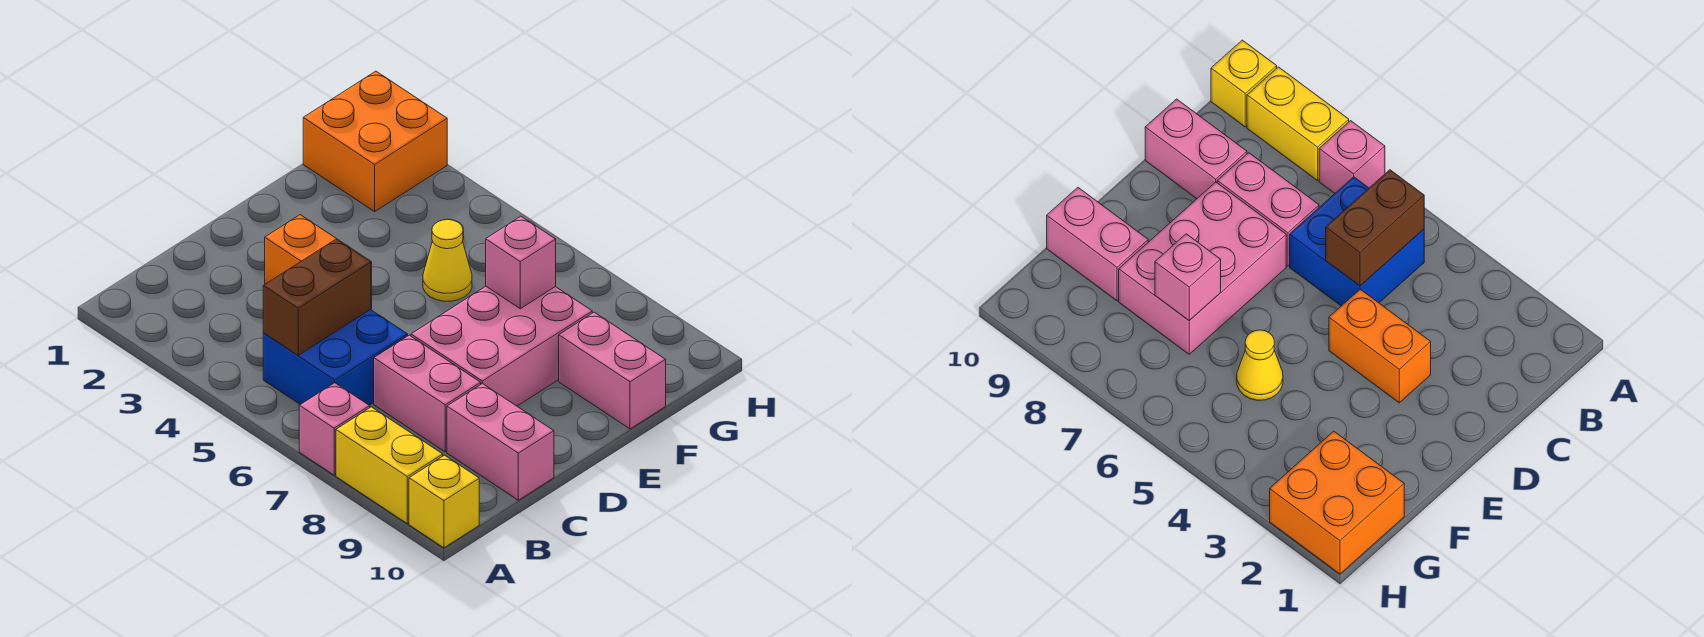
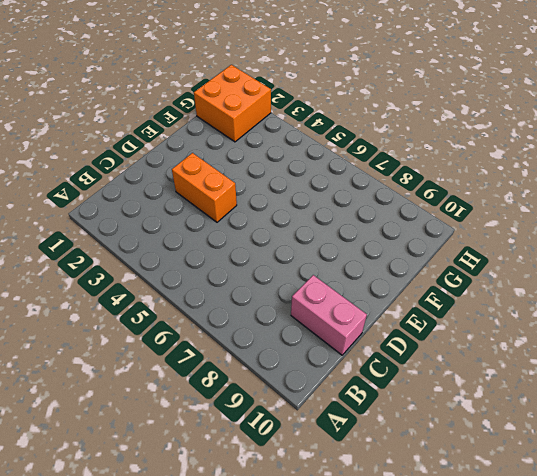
none -> pink brick A7 level 1
none -> yellow brick A8:A9 level 1
none -> yellow brick A10 level 1

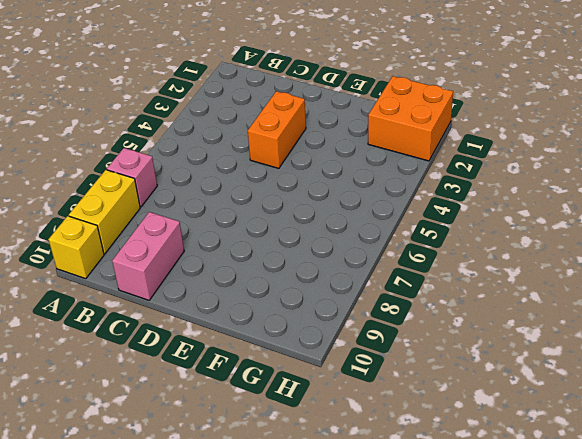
none -> blue brick B5:C6 level 1
none -> pink brick C7:C8 level 1
none -> pink brick D7:F8 level 1

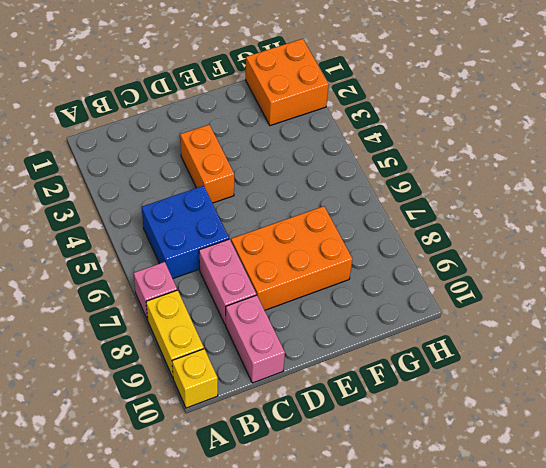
orange brick D7:F8 level 1 -> pink brick D7:F8 level 1
none -> yellow cone F5 level 1
none -> pink brick F9:F10 level 1
none -> brown brick B5:C5 level 2

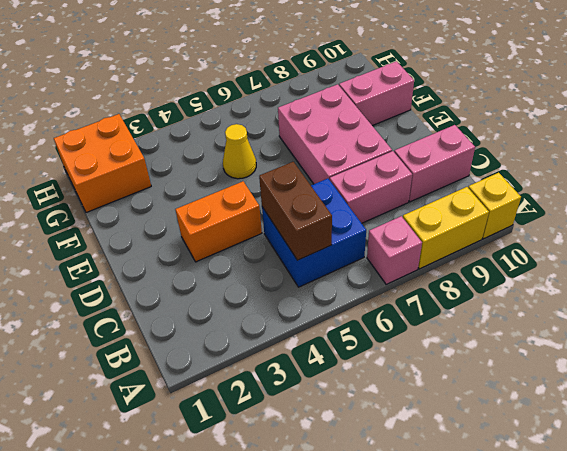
none -> pink brick F7 level 2

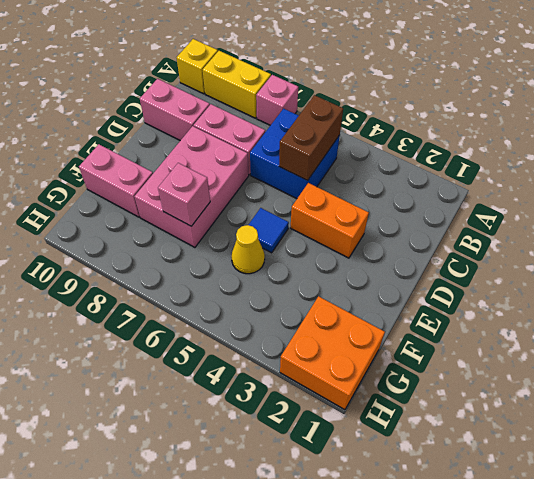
blue tile E5 level 1 -> none

